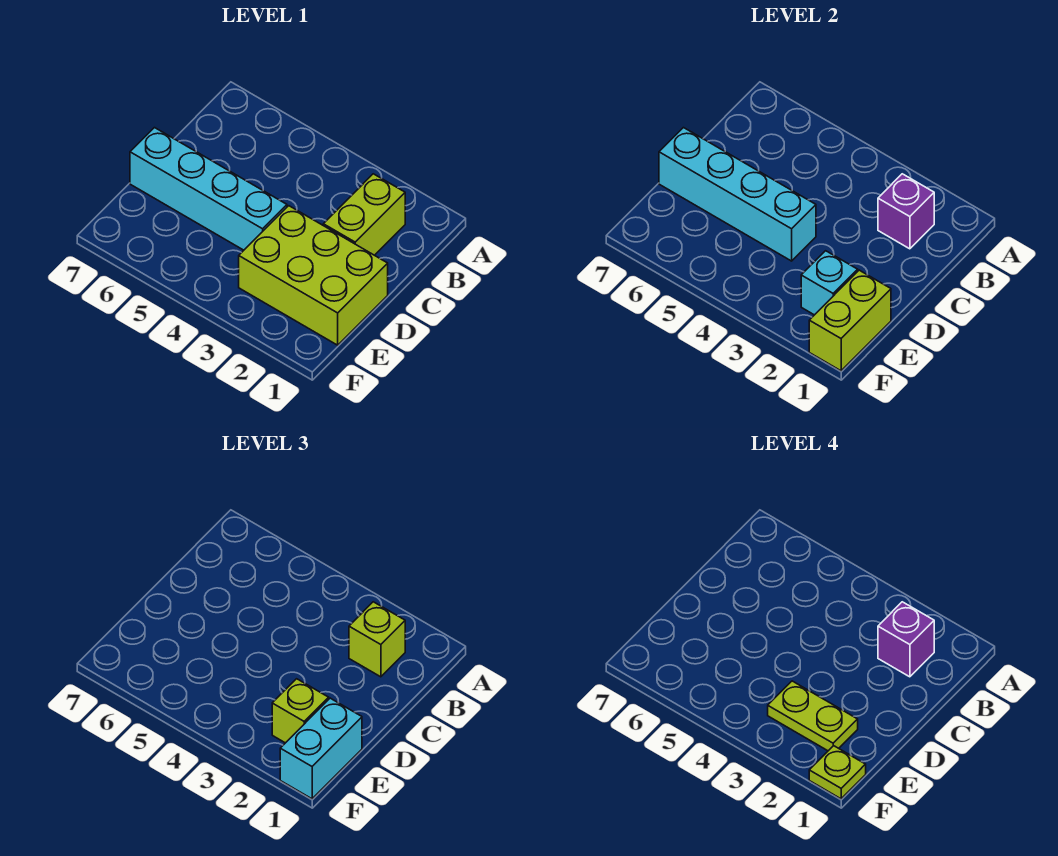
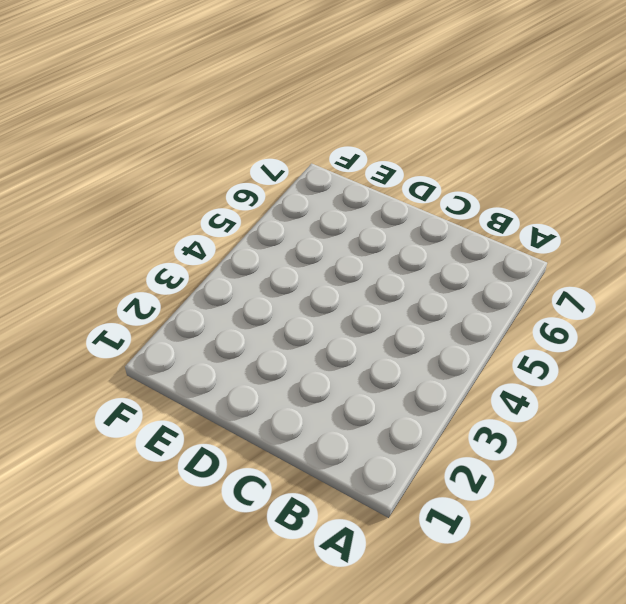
none -> lime brick B2:C2 level 1
none -> lime brick D1:E3 level 1
none -> cyan brick D4:D7 level 1

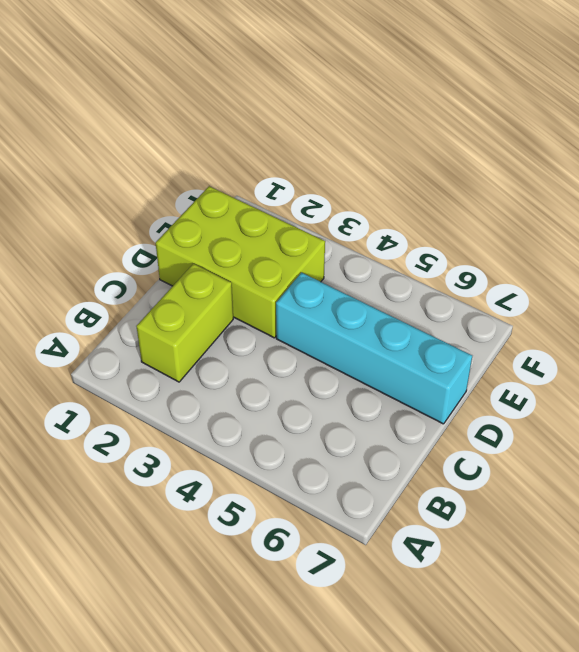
none -> purple brick B2 level 2
none -> cyan brick D4:D7 level 2
none -> lime brick E1:F1 level 2

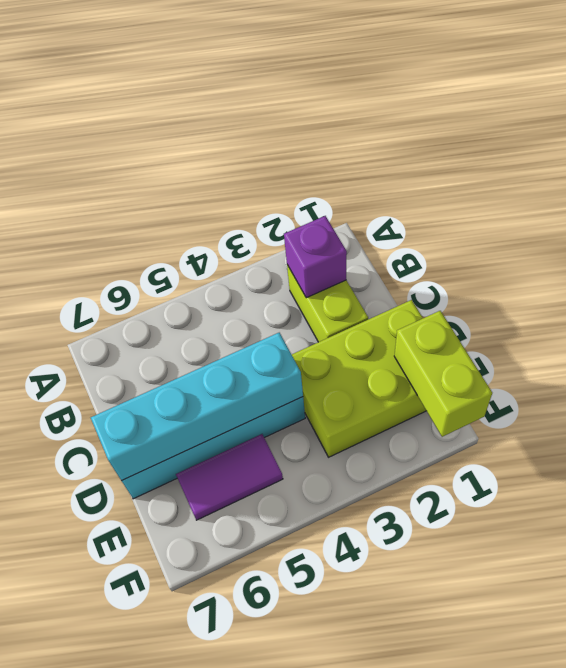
purple tile E5:E6 level 1 -> none
none -> cyan brick E2 level 2
none -> lime brick B2 level 3
none -> cyan brick E1:F1 level 3

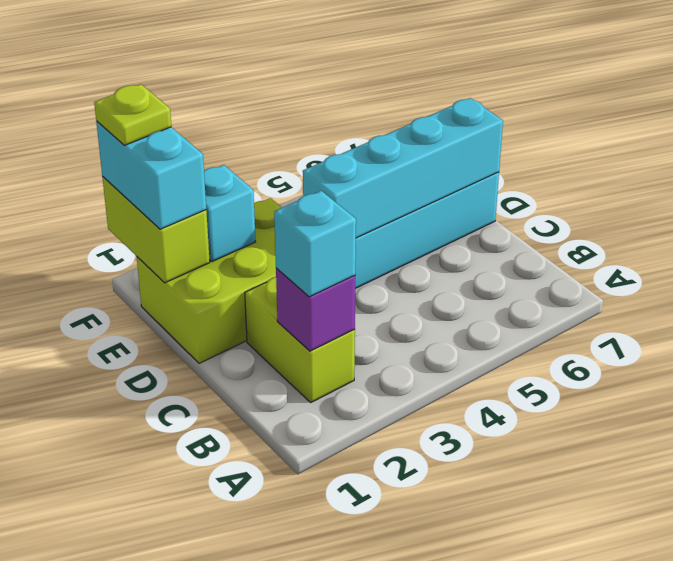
cyan brick B2 level 3 -> lime brick B2 level 3
none -> lime brick E2 level 3
none -> purple brick B2 level 4
none -> lime plate E2:E3 level 4

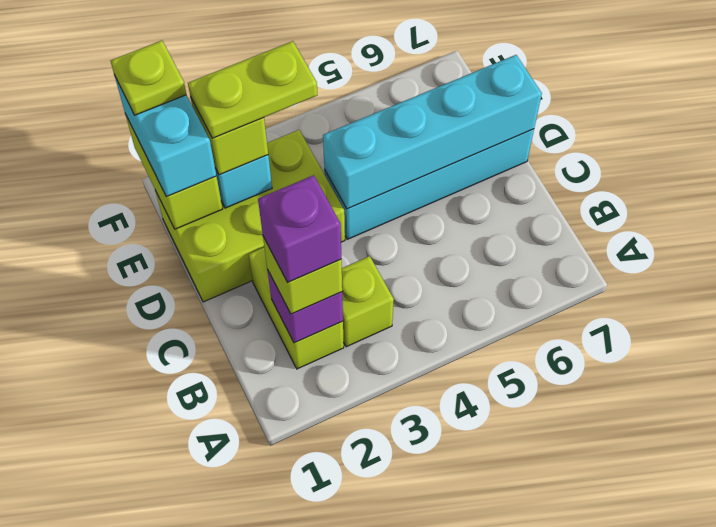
lime brick B3 level 1 -> none

